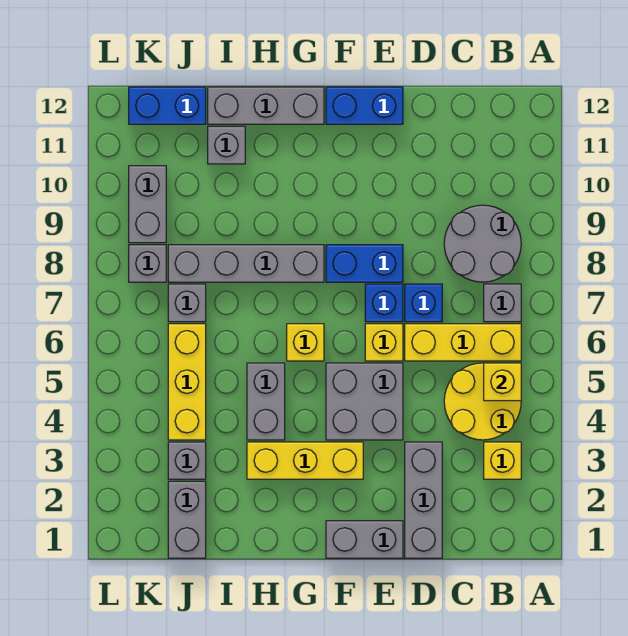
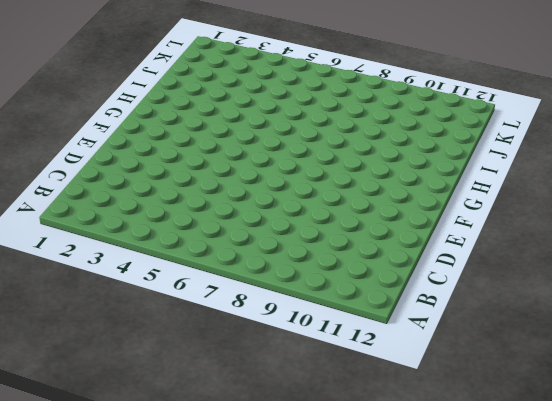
none -> yellow brick B3 level 1
none -> yellow round brick B4:C5 level 1
none -> yellow brick B6:D6 level 1

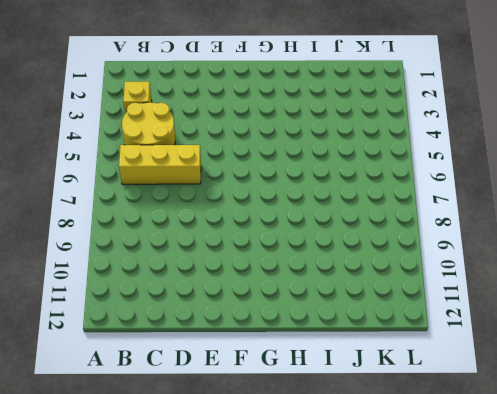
none -> grey brick B7 level 1
none -> grey round brick B8:C9 level 1
none -> grey brick D1:D3 level 1

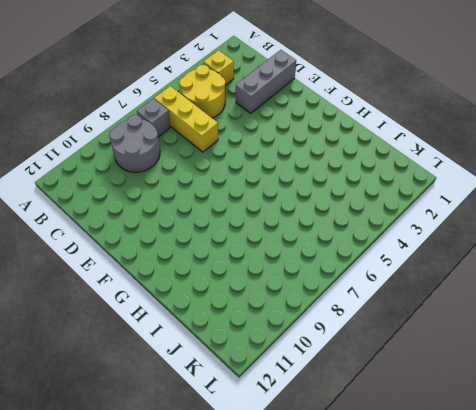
none -> blue brick D7 level 1
none -> grey brick E1:F1 level 1
none -> grey brick E4:F5 level 1

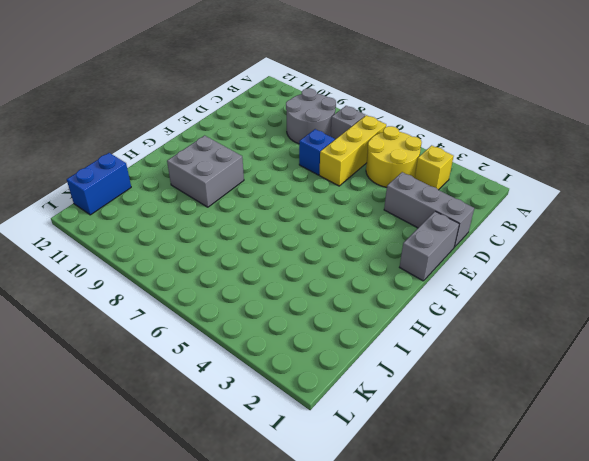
grey brick G9:H10 level 1 -> grey brick E4:F5 level 1
none -> yellow brick E6 level 1
none -> blue brick E7 level 1
none -> blue brick E8:F8 level 1

